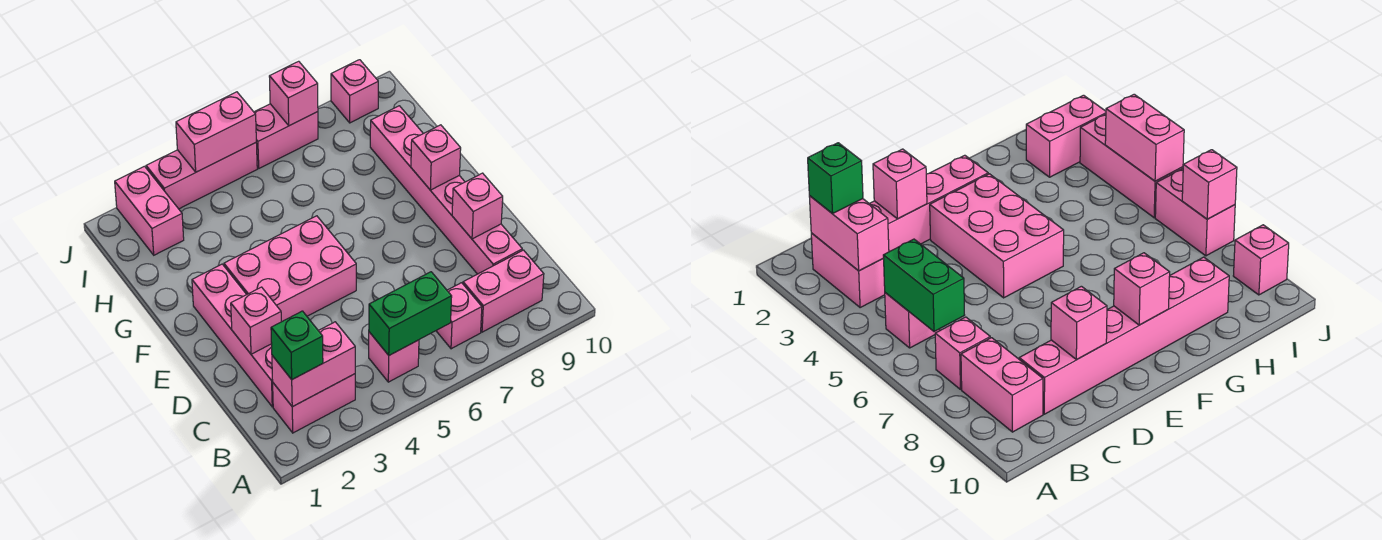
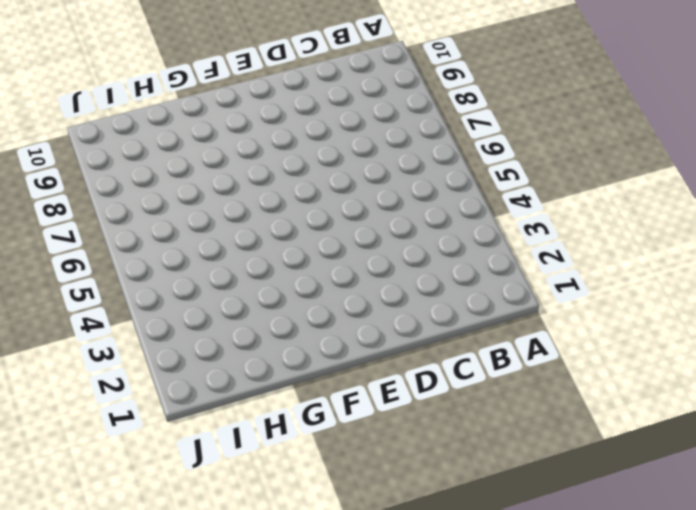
none -> pink brick B2:B3 level 1
none -> pink brick B5 level 1
none -> pink brick B7 level 1

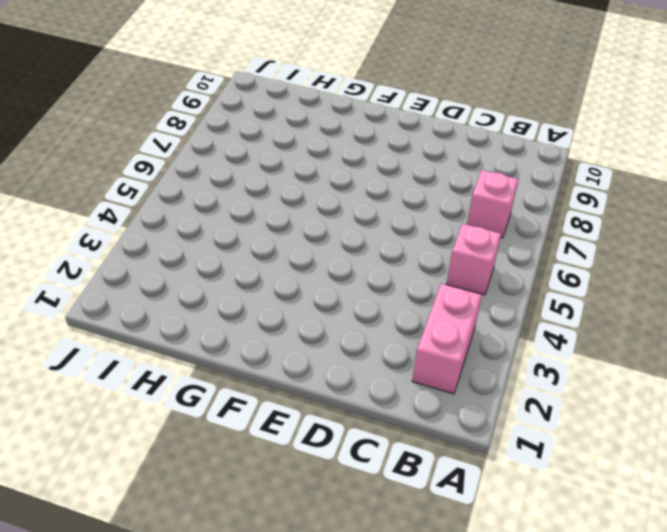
none -> pink brick B8:B9 level 1
none -> pink brick C2:F2 level 1
none -> pink brick C9:H9 level 1

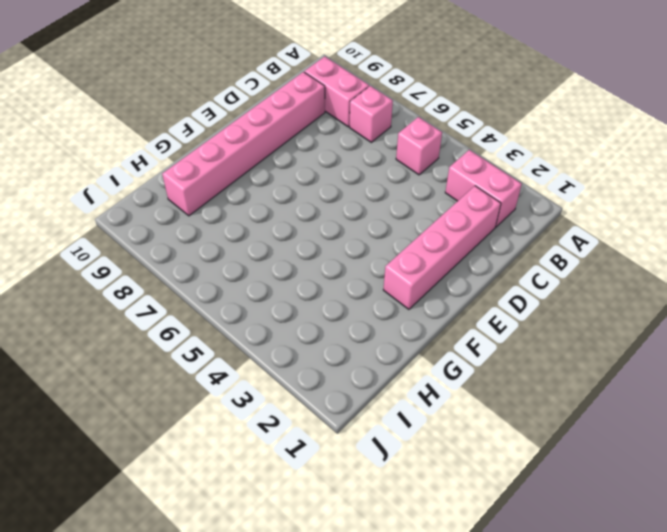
none -> pink brick E3:F5 level 1
none -> pink brick I2:J2 level 1
none -> pink brick J3:J5 level 1

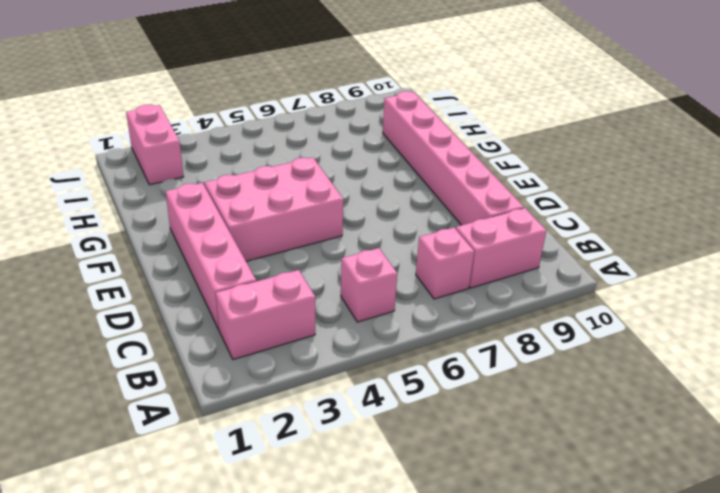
none -> pink brick J3:J5 level 1
none -> pink brick J6:J7 level 1
none -> pink brick J9 level 1

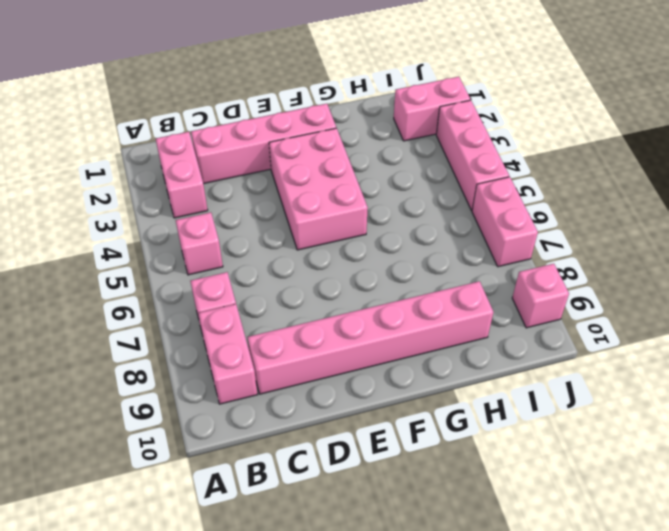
none -> pink brick B2:B3 level 2
none -> green brick B5:B6 level 2
none -> pink brick D2 level 2

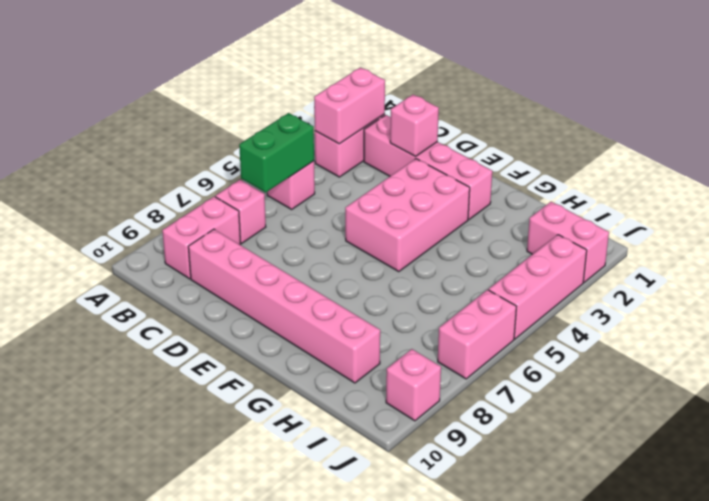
none -> pink brick D9 level 2
none -> pink brick F9 level 2
none -> pink brick J4:J5 level 2

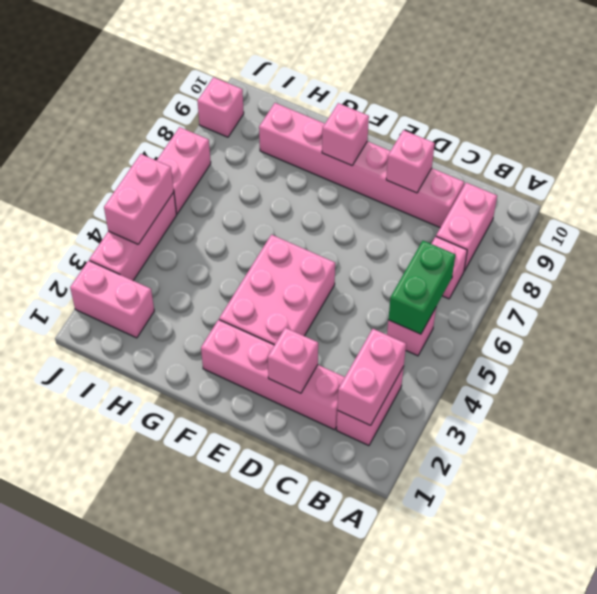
none -> pink brick J7 level 2
none -> green brick B2 level 3

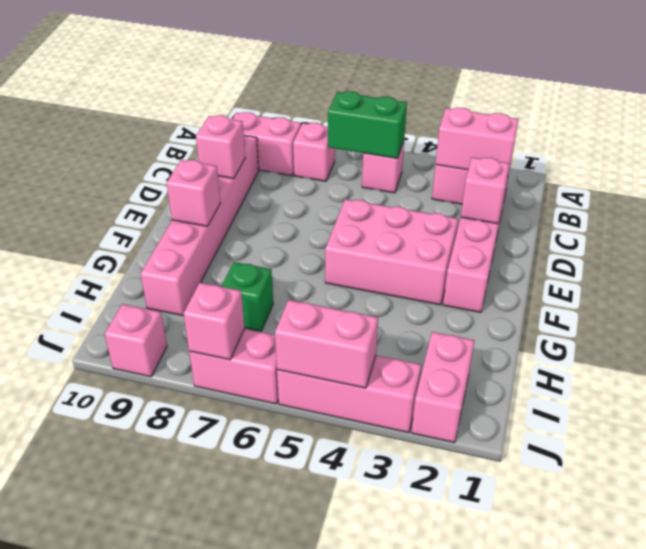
green brick H7 level 1 -> green brick B2 level 3

